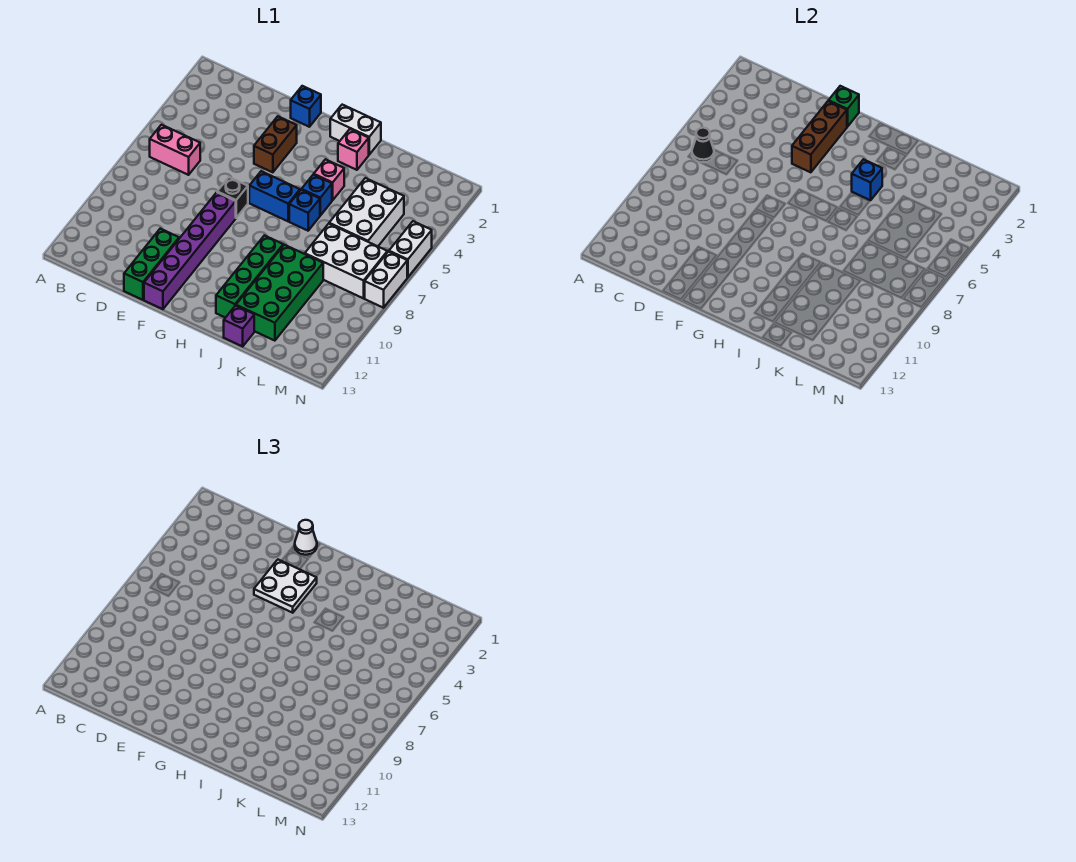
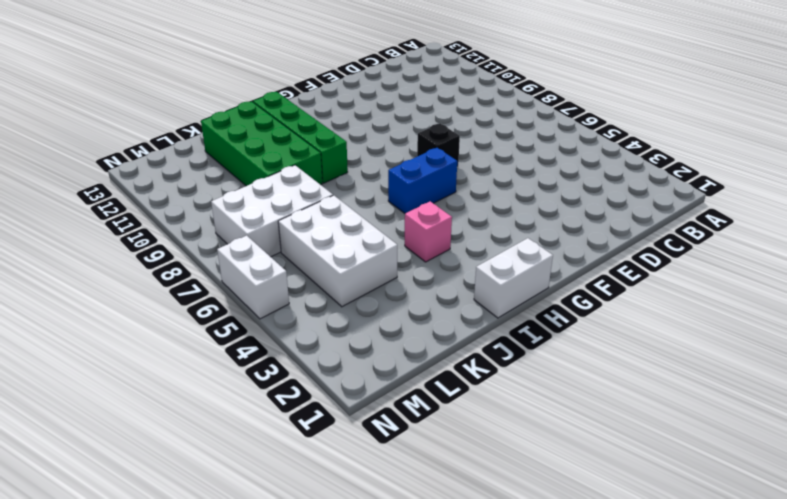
none -> pink brick B6:C6 level 1
none -> green brick E11:E13 level 1
none -> blue brick F1 level 1

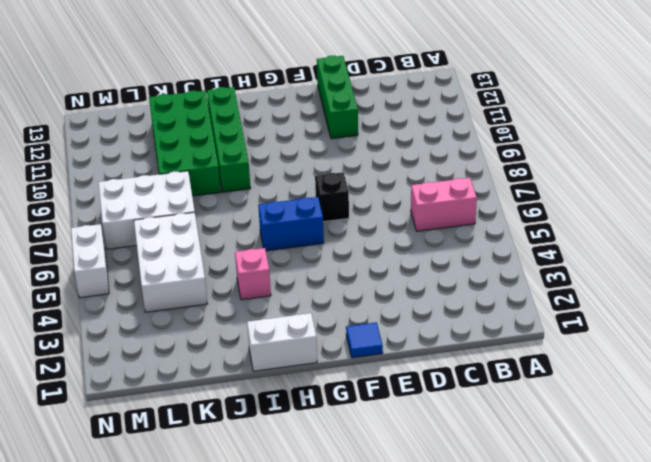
blue tile F1 level 1 -> blue brick F1 level 1
none -> brown brick F3:F4 level 1
none -> purple brick F8:F13 level 1
none -> pink brick I2 level 1

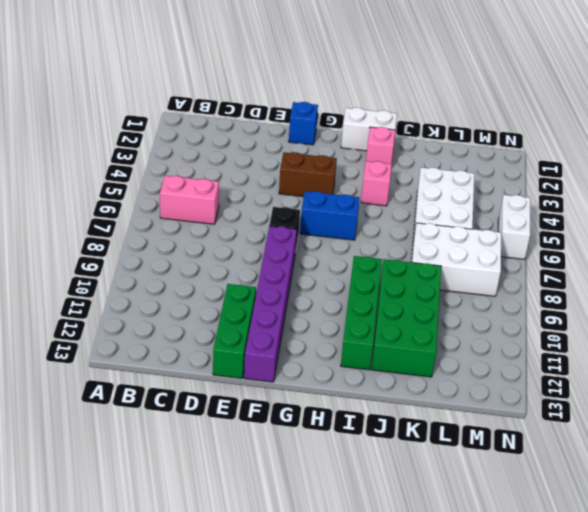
brown brick F4:G4 level 1 -> brown brick F3:F4 level 1
none -> blue brick I5 level 1
none -> blue brick I6 level 1
none -> purple brick J13 level 1

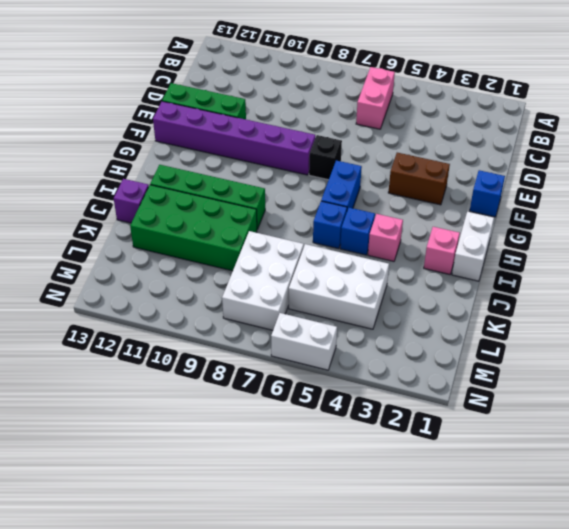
none -> white brick N7:N8 level 1
none -> black cone B6 level 2
none -> green brick F1 level 2

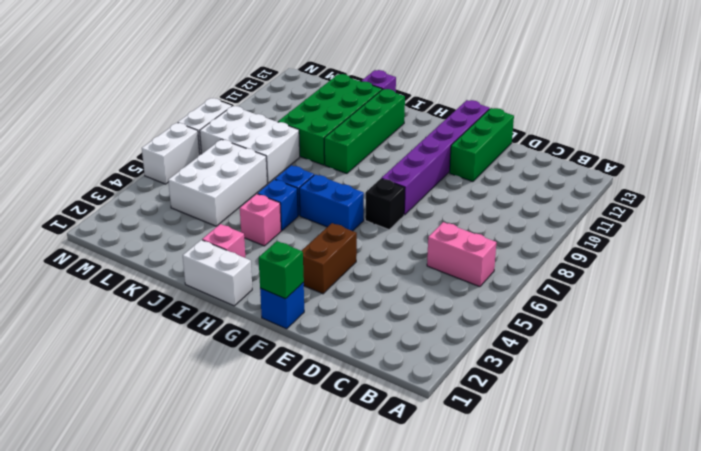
none -> black cone B6 level 2
none -> brown brick F2:F4 level 2
none -> blue brick I4 level 2

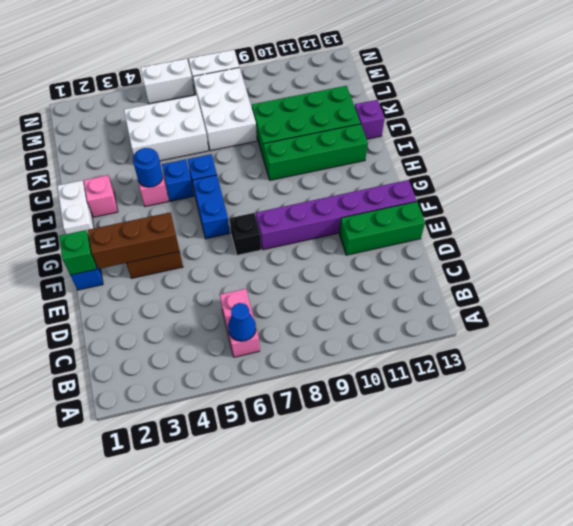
blue cone B6 level 2 -> black cone B6 level 2
blue round brick I4 level 2 -> blue brick I4 level 2
none -> white cone F1 level 3
none -> white plate F3:G4 level 3

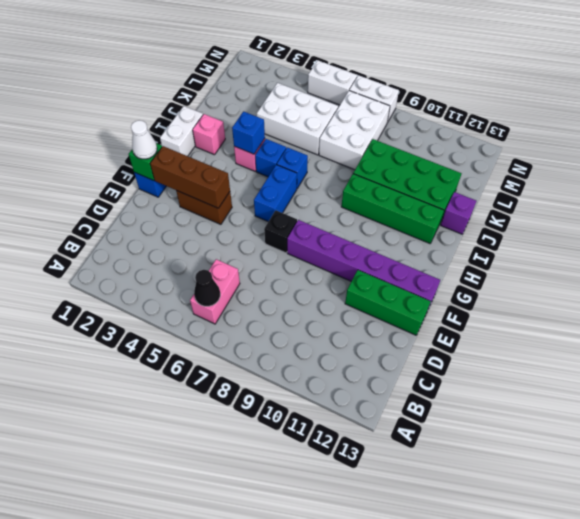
none -> white plate F3:G4 level 3

